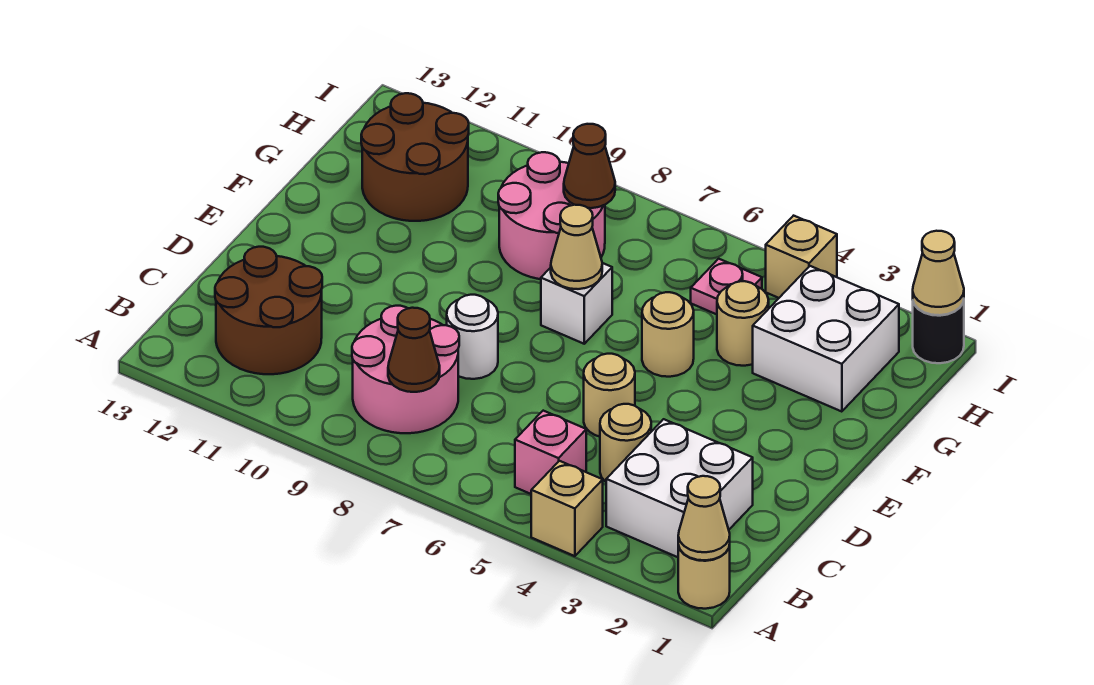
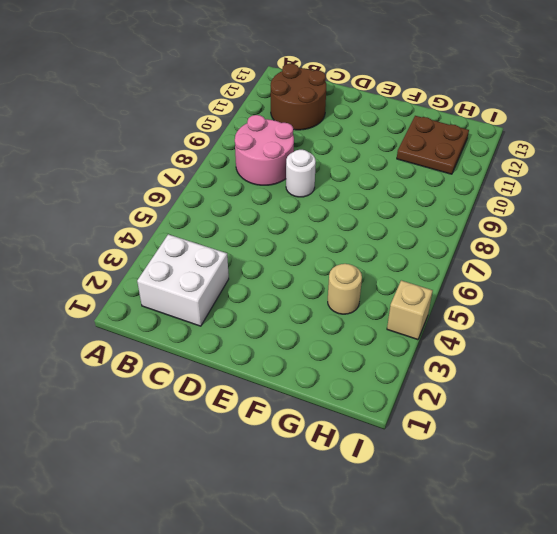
brown plate G11:H12 level 1 -> brown round brick G11:H12 level 1
none -> tan round brick A1 level 1
none -> tan brick A4 level 1
none -> pink brick B5 level 1

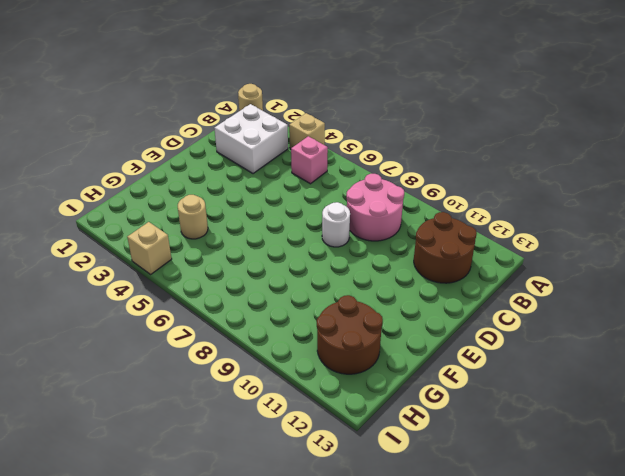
none -> tan round brick C4 level 1
none -> tan round brick D5 level 1
none -> tan round brick F5 level 1

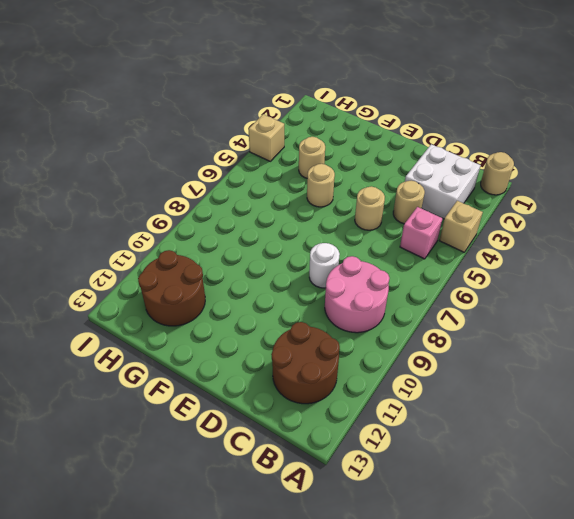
none -> white brick F7 level 1
none -> white brick G2:H3 level 1
none -> pink round brick G8:H9 level 1

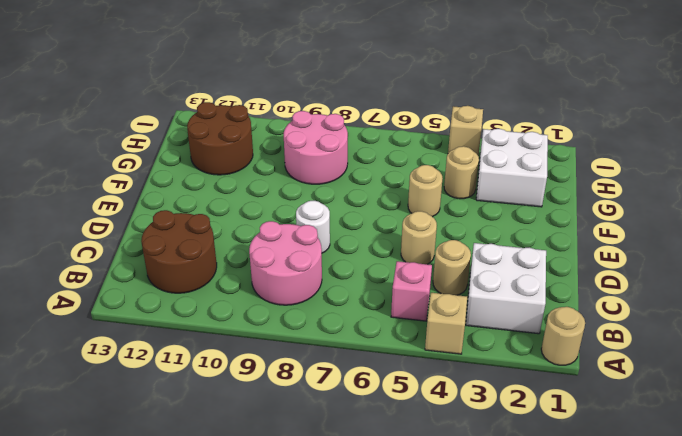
none -> white brick F7 level 1
none -> pink plate H5 level 1
none -> black round brick I1 level 1

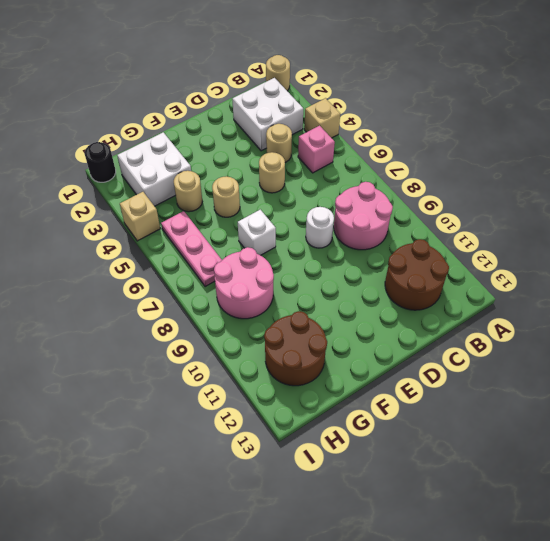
pink plate H5:H7 level 1 -> pink plate H5 level 1
none -> tan cone A1 level 2
none -> brown cone B8 level 2
none -> tan cone F7 level 2

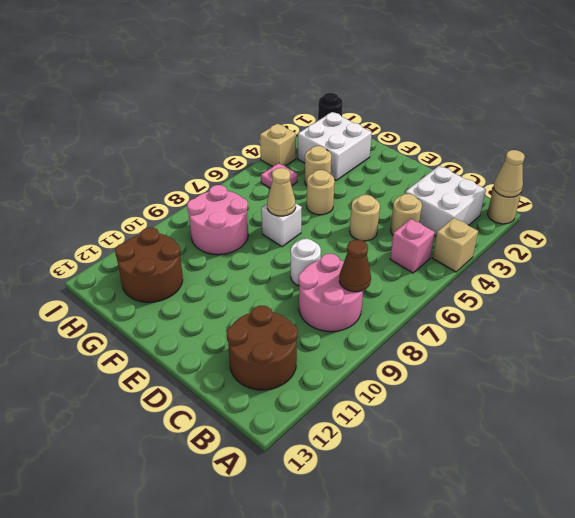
none -> brown cone H8 level 2
none -> tan cone I1 level 2

